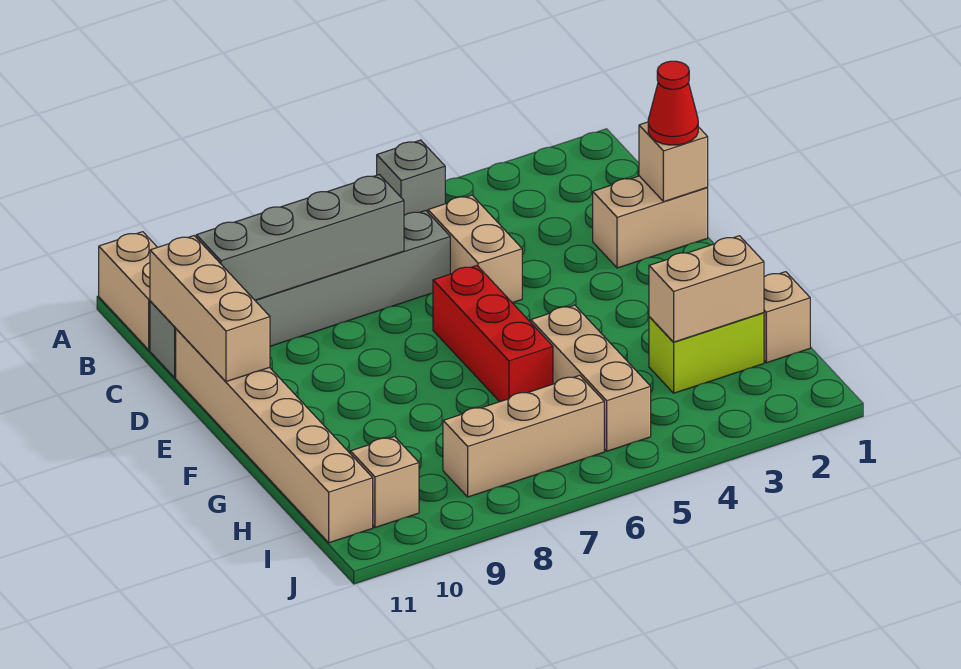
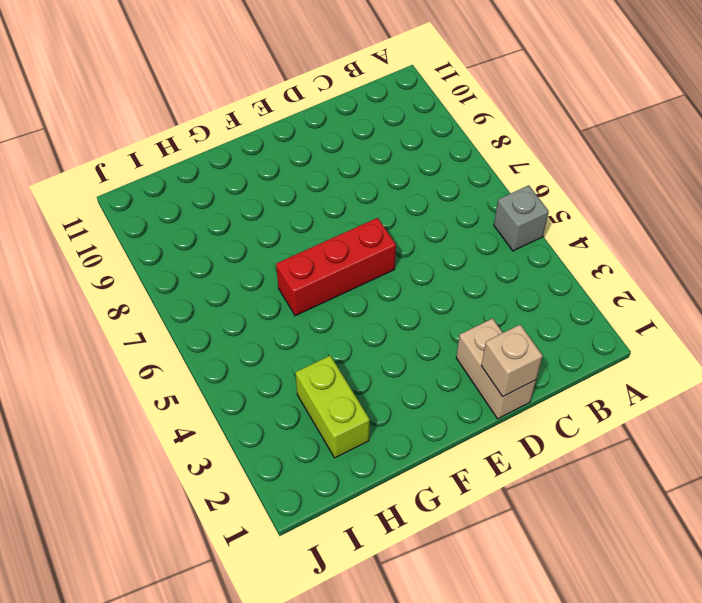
none -> tan brick A11:B11 level 1
none -> tan brick C5:D5 level 1
none -> grey brick C6:C11 level 1

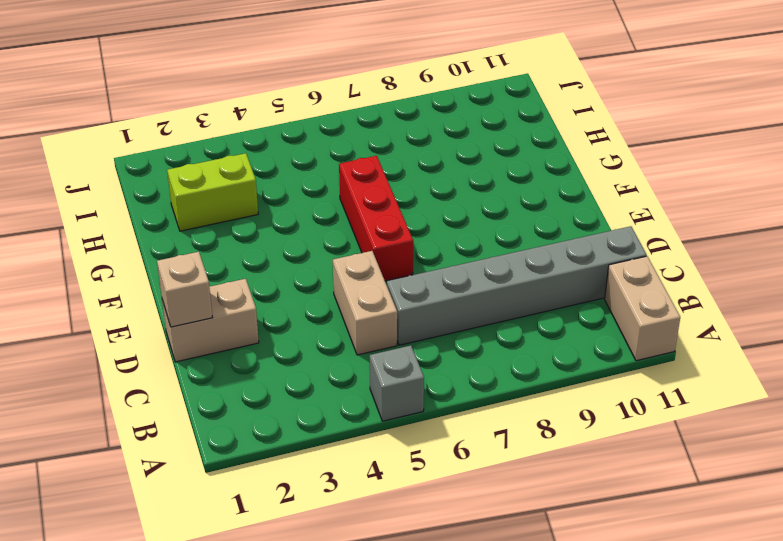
none -> tan brick D11:I11 level 1
none -> tan brick G5:I5 level 1
none -> tan brick H1 level 1

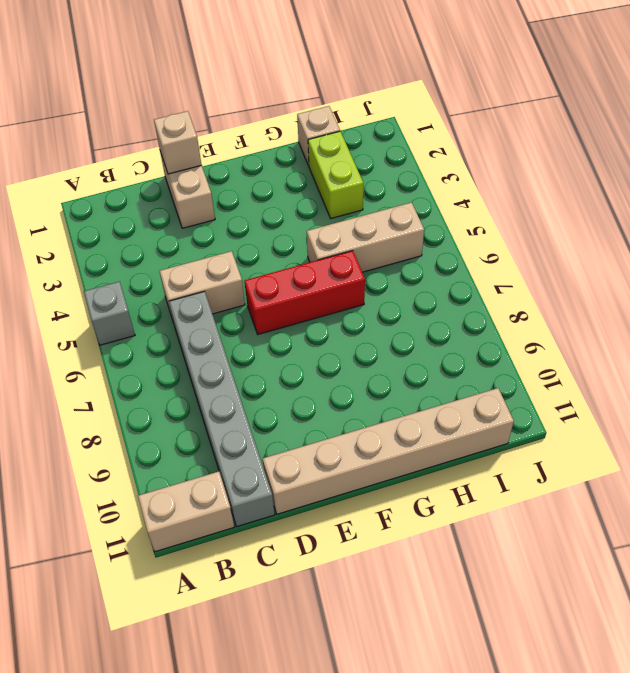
none -> tan brick I6:I8 level 1
none -> tan brick I10 level 1
none -> grey brick C7:C10 level 2

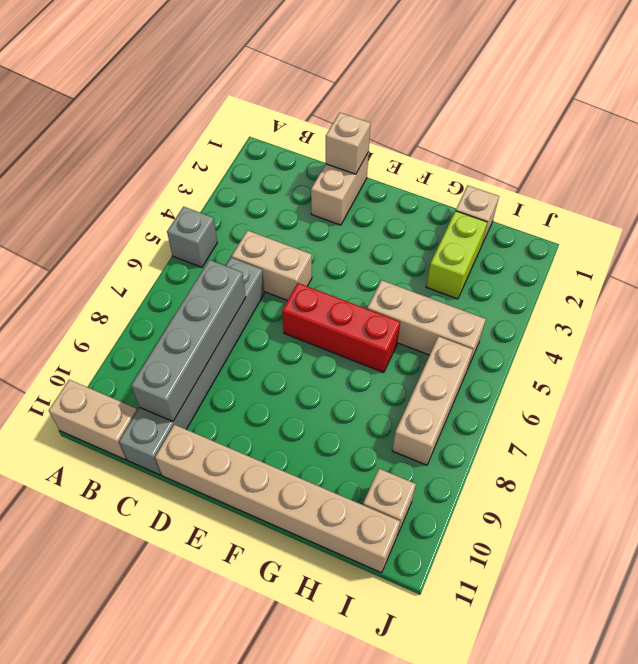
none -> tan brick C11:E11 level 2
none -> tan brick H2:H3 level 2
none -> red cone D1 level 3

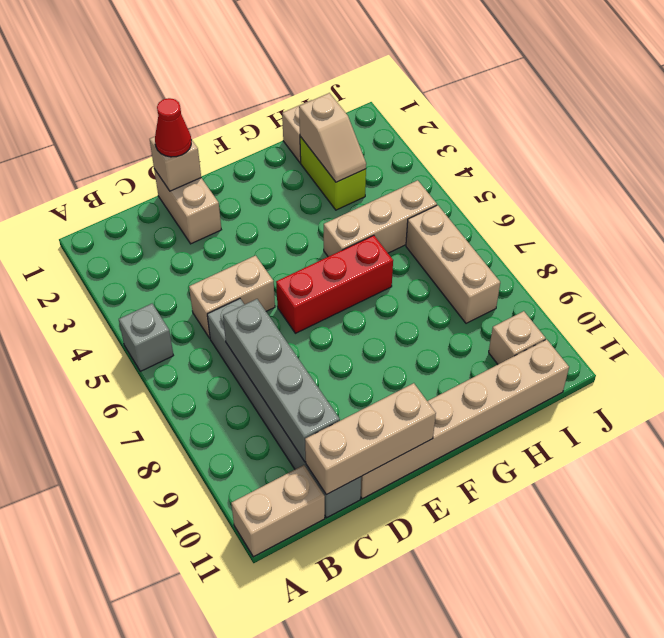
tan slope H2:H3 level 2 top 2 -> tan brick H2:H3 level 2

